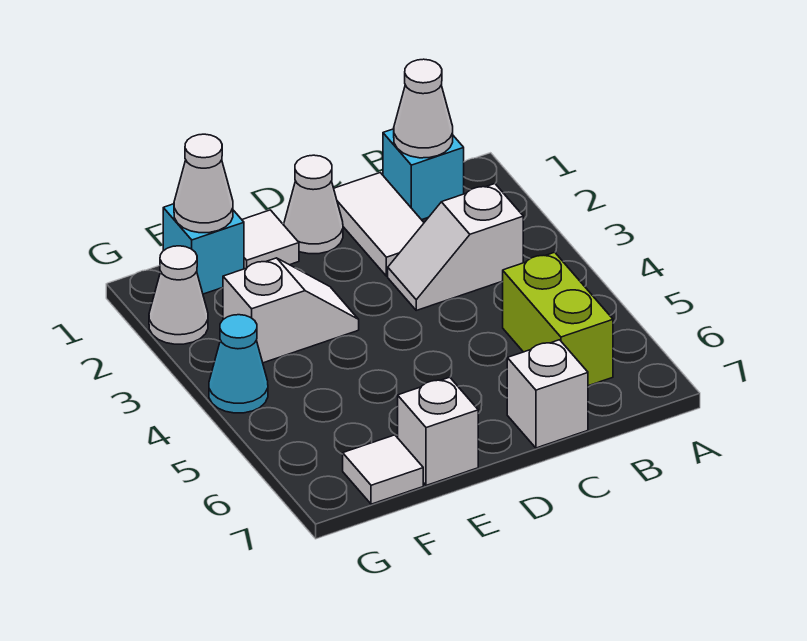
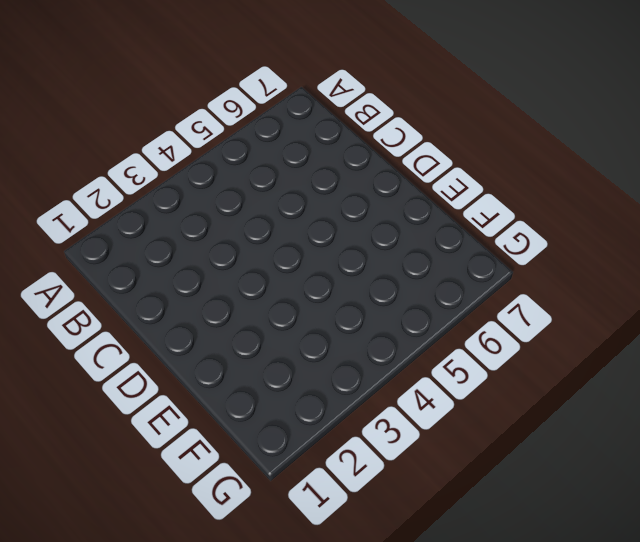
none -> cyan brick B1 level 1
none -> white slope B3:C3 level 1 top B
none -> lime brick B5:B6 level 1

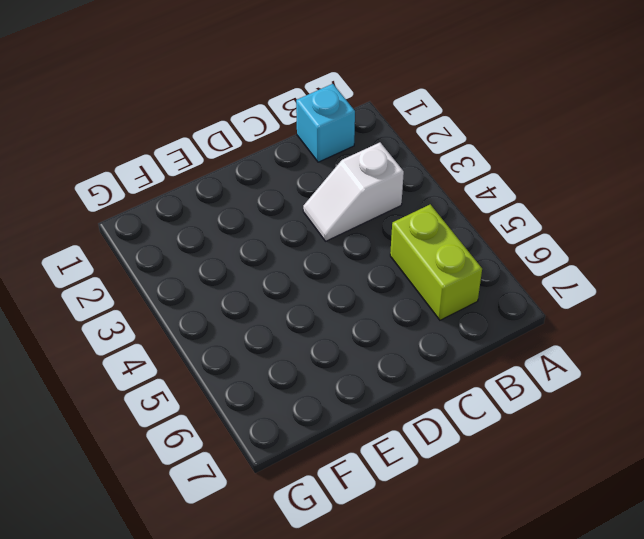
none -> white tile C1:C2 level 1
none -> white brick C7 level 1
none -> white cone D1 level 1

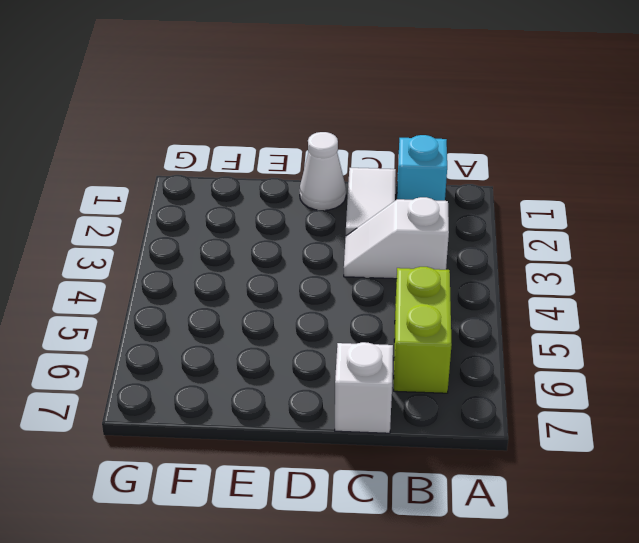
none -> white tile E1 level 1
none -> white slope E3:F3 level 1 top F
none -> white brick E7 level 1

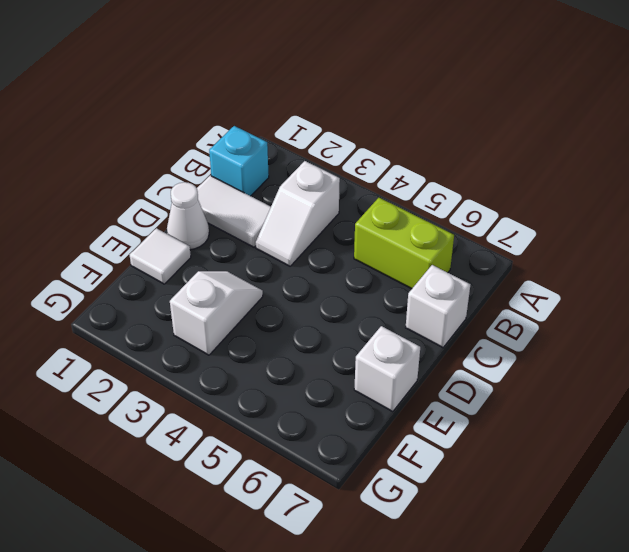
none -> cyan brick F1 level 1
none -> white tile F7 level 1
none -> white cone G2 level 1

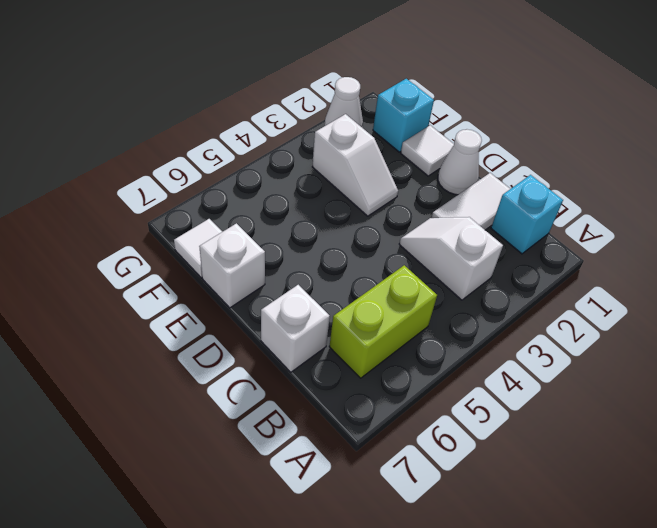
none -> cyan cone G4 level 1
none -> white cone B1 level 2
none -> white cone F1 level 2

